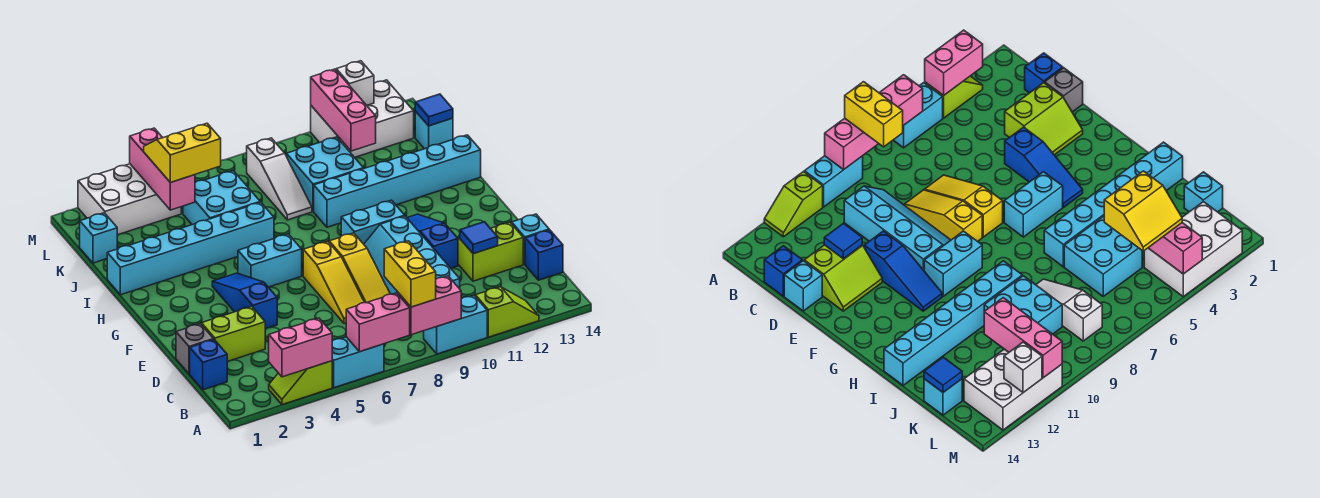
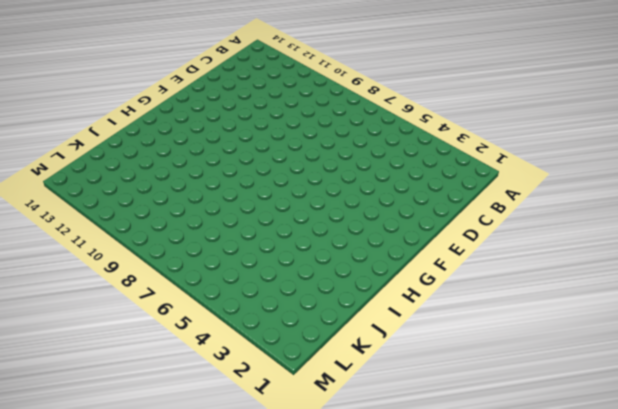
none -> lime slope A3:A4 level 1 top 4
none -> cyan brick A5:A6 level 1
none -> cyan brick A9:A10 level 1
none -> lime slope A11:A12 level 1 top 11

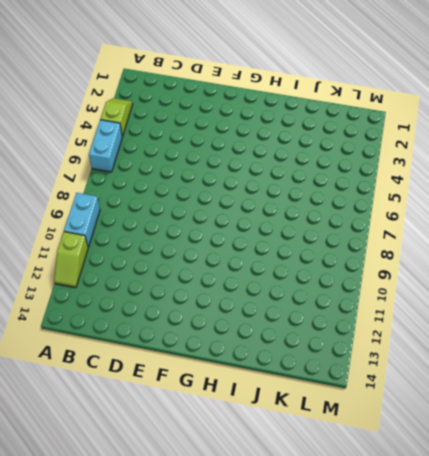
none -> blue brick C1 level 1
none -> cyan slope C9:F10 level 1 top 10
none -> blue brick C14 level 1
none -> grey brick D1 level 1

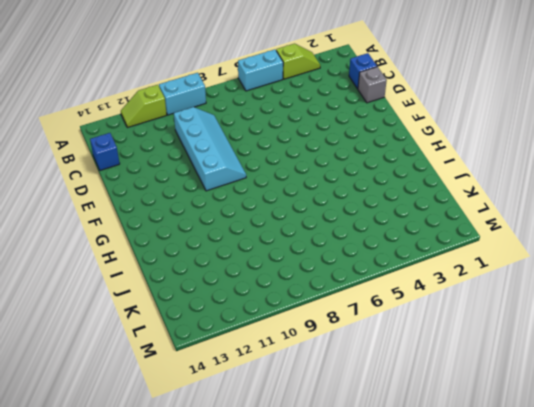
none -> lime slope D2:E3 level 1 top D
none -> yellow slope D7:F7 level 1 top F
none -> yellow slope D8:F8 level 1 top F
none -> lime slope D12:E13 level 1 top D

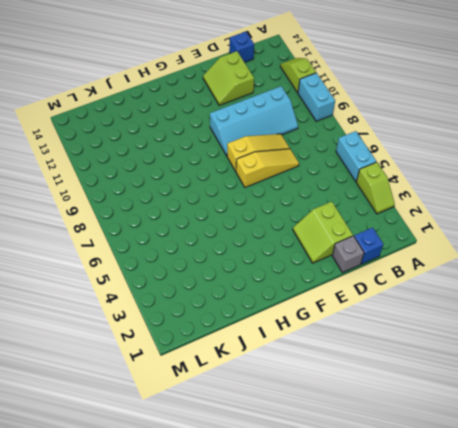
none -> cyan brick D14 level 1
none -> blue slope E4:G4 level 1 top E
none -> blue slope E11:G11 level 1 top E
none -> cyan brick G5:G6 level 1

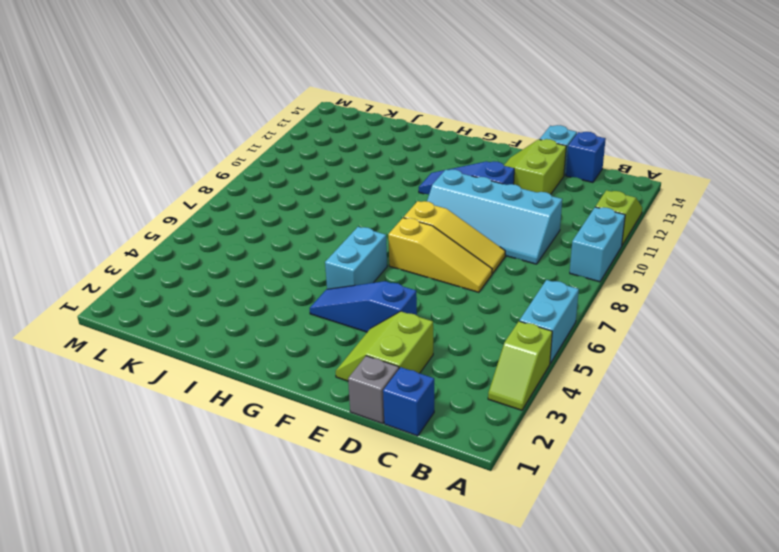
none -> cyan brick G9:G10 level 1
none -> cyan brick I1:I6 level 1
none -> cyan brick I9:I14 level 1
none -> cyan brick J5:K6 level 1

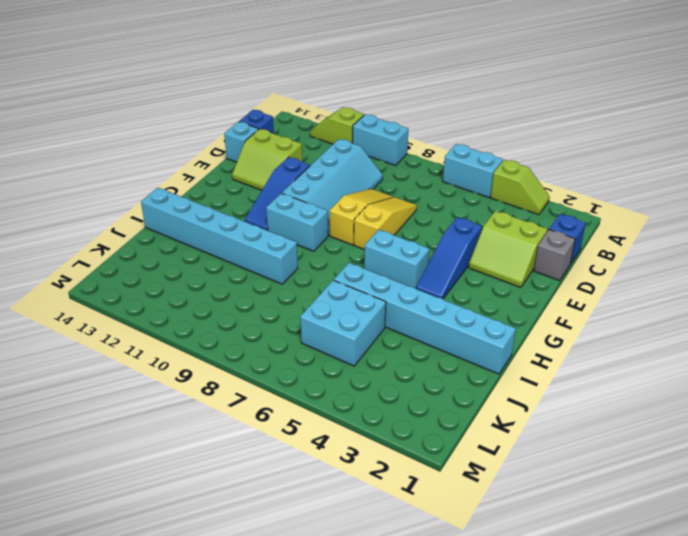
none -> white slope J8:L8 level 1 top L
none -> cyan brick J9:K10 level 1
none -> cyan brick K1 level 1
none -> cyan brick K14 level 1

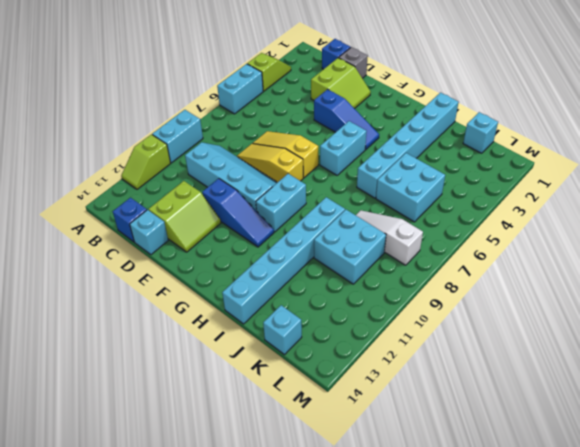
none -> white brick L2:M4 level 1
none -> white brick L11:M13 level 1
none -> pink brick A3:A4 level 2
none -> pink brick A6:A7 level 2

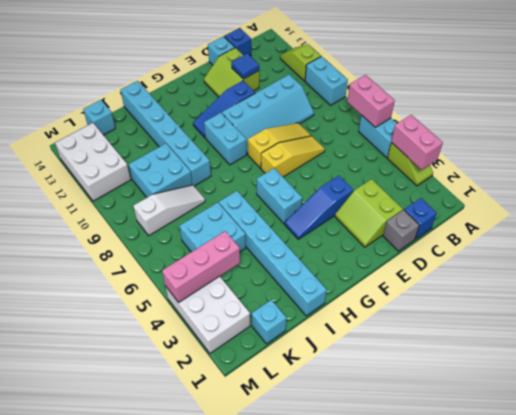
none -> pink brick A8:A9 level 2
none -> pink brick K11:M11 level 2
none -> blue tile K14 level 2
none -> white brick M12 level 2

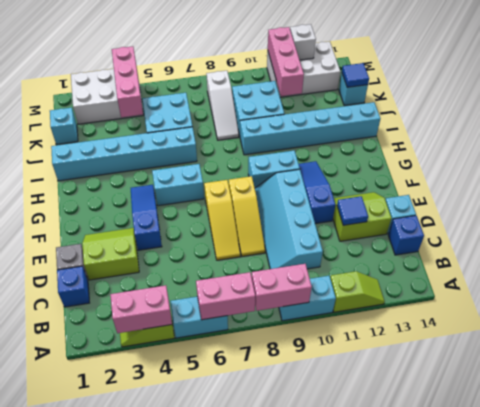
none -> yellow brick A8:B8 level 3
none -> yellow slope K4:L5 level 3 top K

